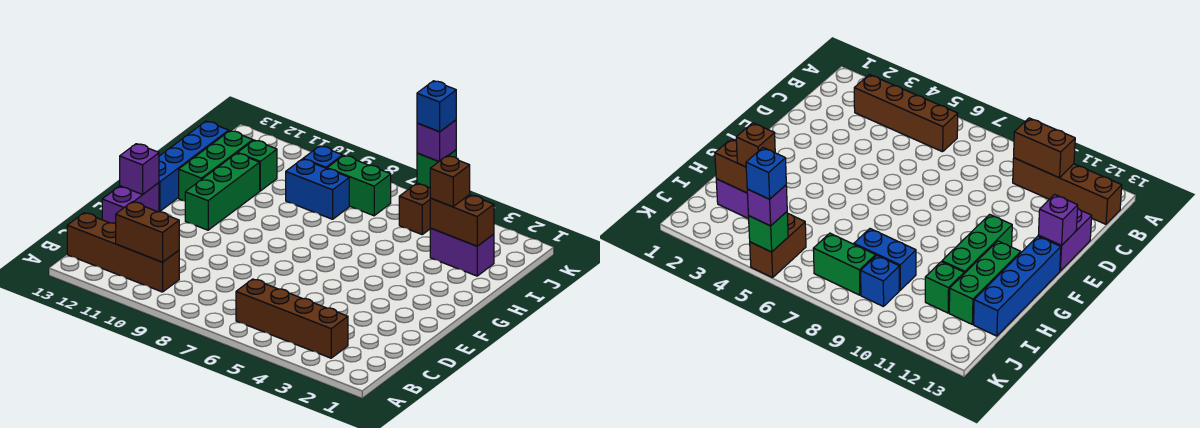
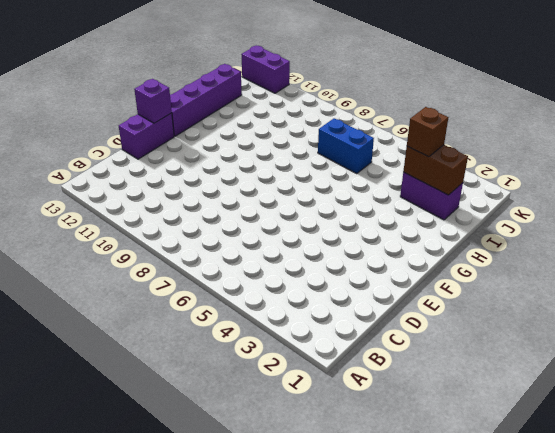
purple brick F13:I13 level 1 -> blue brick F13:I13 level 1
blue brick I6:I7 level 1 -> blue brick I8:I9 level 1
purple brick K12:K13 level 1 -> none
none -> brown brick B3:B6 level 1
none -> brown brick B10:B13 level 1
none -> green brick F11:H11 level 1

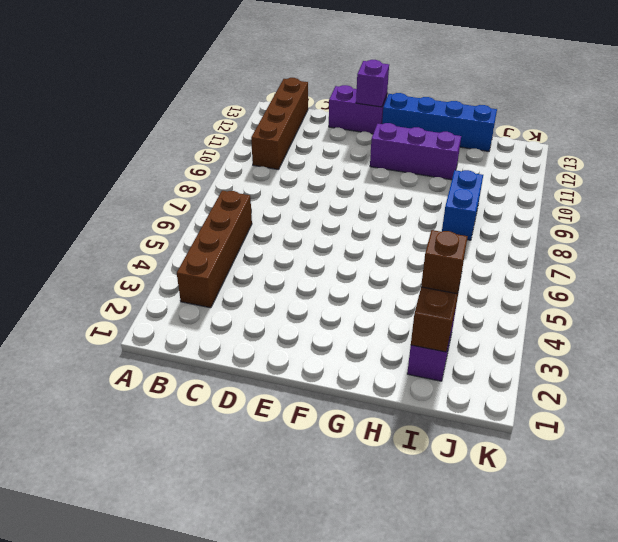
purple brick F11:H11 level 1 -> green brick F11:H11 level 1
none -> green brick G12:I12 level 1
none -> green brick I11 level 1
none -> brown brick J5:K5 level 1

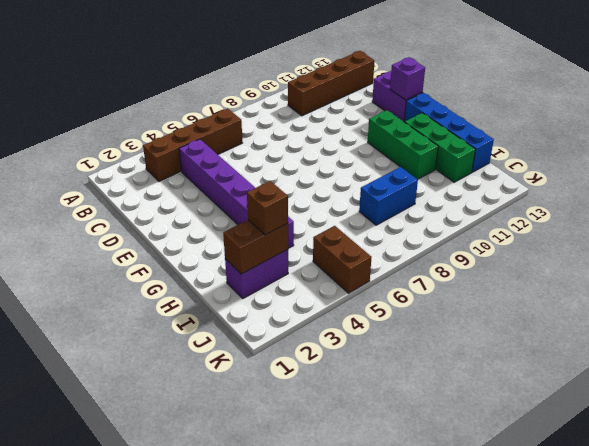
purple brick C4:H4 level 1 -> none
none -> green brick I11 level 1
none -> green brick J7:J8 level 1
none -> blue brick J9 level 1

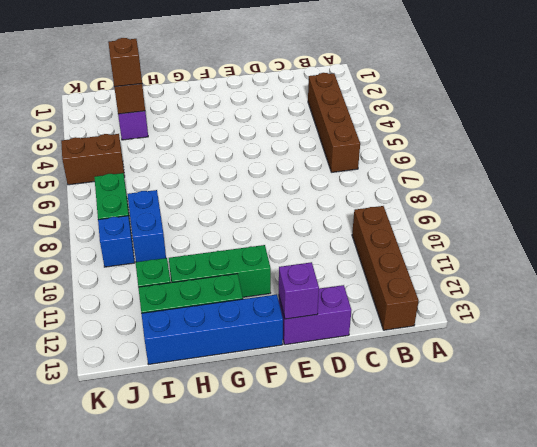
none -> brown brick B10:B11 level 2
none -> green brick K5 level 2
none -> purple brick K5 level 3

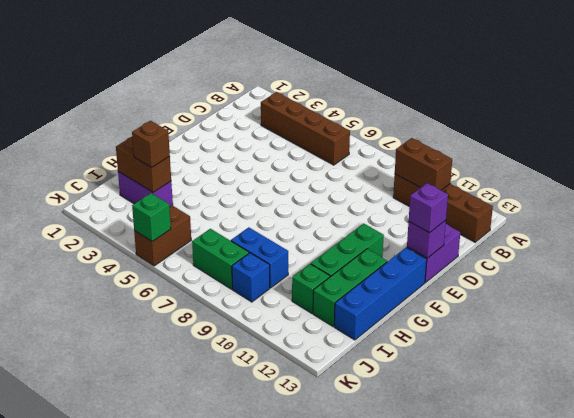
purple brick E13 level 3 -> purple brick K5 level 3
none -> blue brick K5 level 4

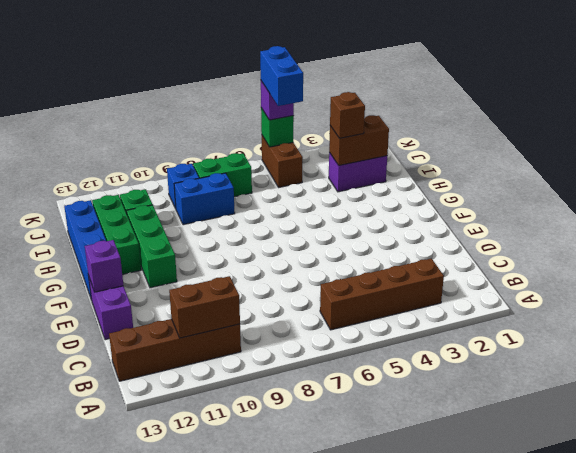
blue brick J5:K5 level 4 -> blue brick K5 level 4

